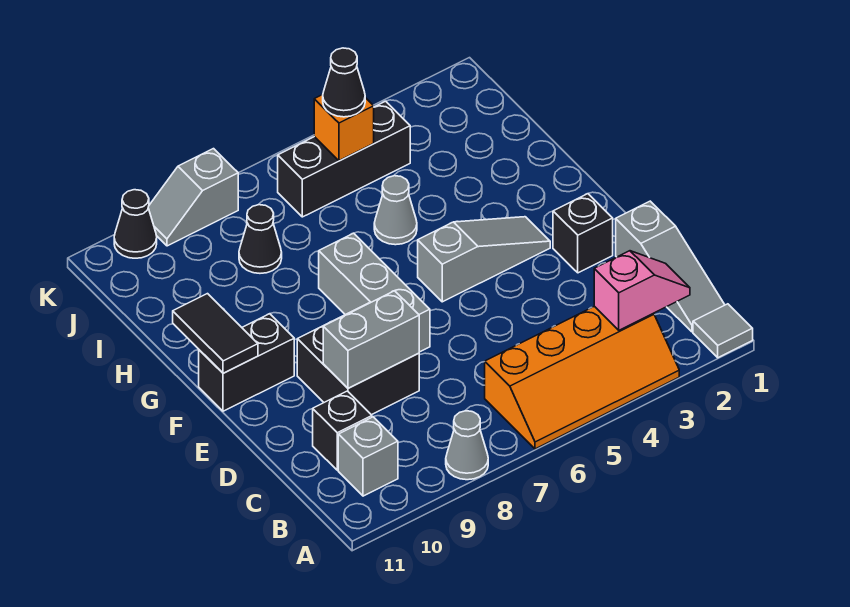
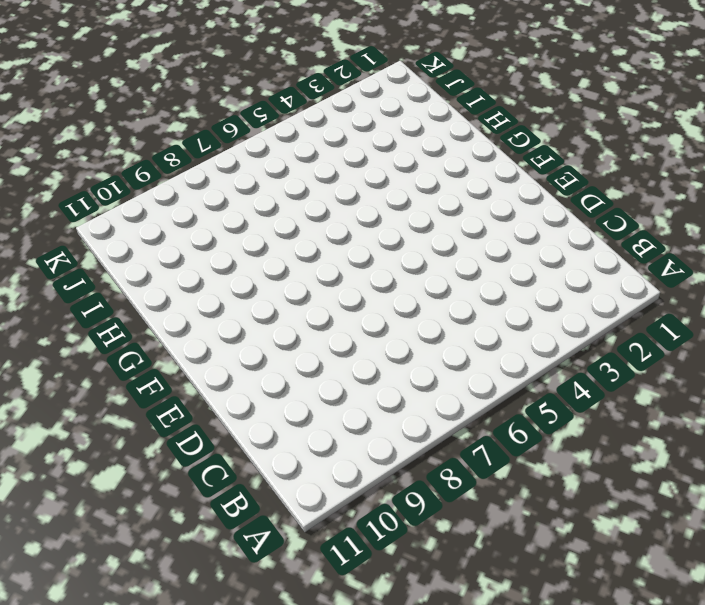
none -> grey tile A1 level 1
none -> orange slope A3:B6 level 1 top B
none -> grey cone A8 level 1

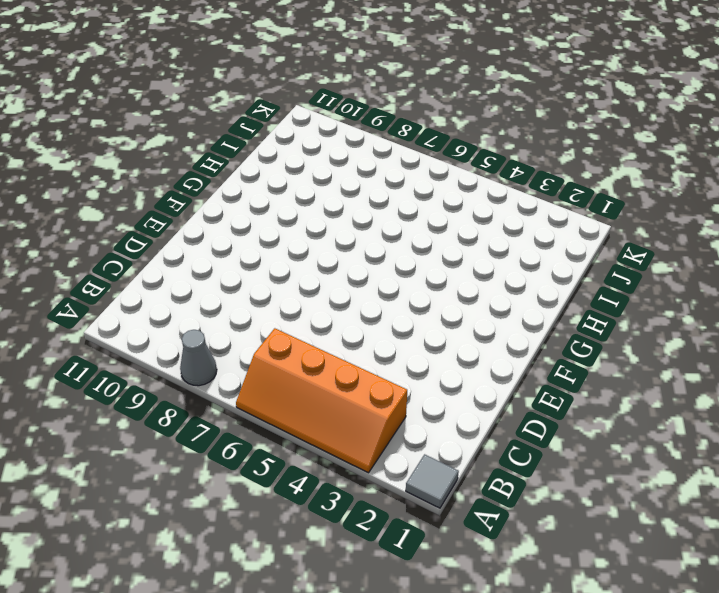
none -> grey slope B1:D1 level 1 top D
none -> grey brick B10 level 1
none -> black brick C10 level 1

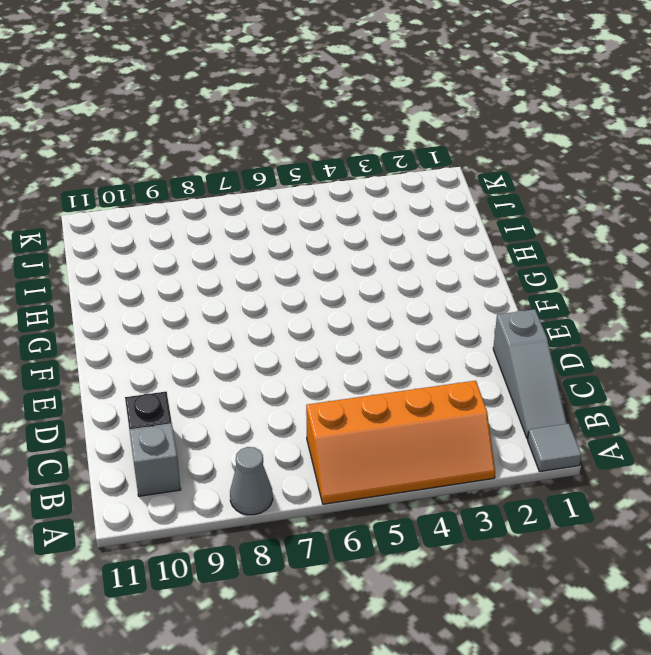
none -> black brick D8:E9 level 1
none -> black brick E2 level 1
none -> grey brick E7:G7 level 1

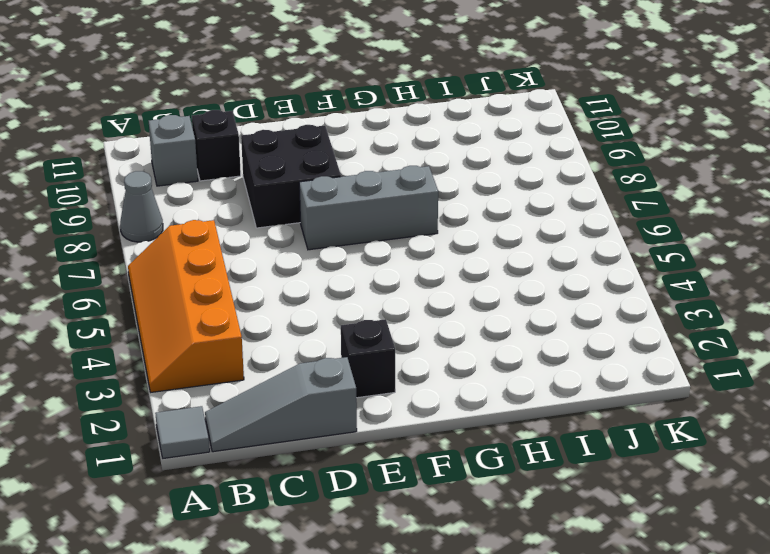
none -> grey slope F3:F5 level 1 top 5
none -> black brick F10:F11 level 1
none -> grey cone H5 level 1

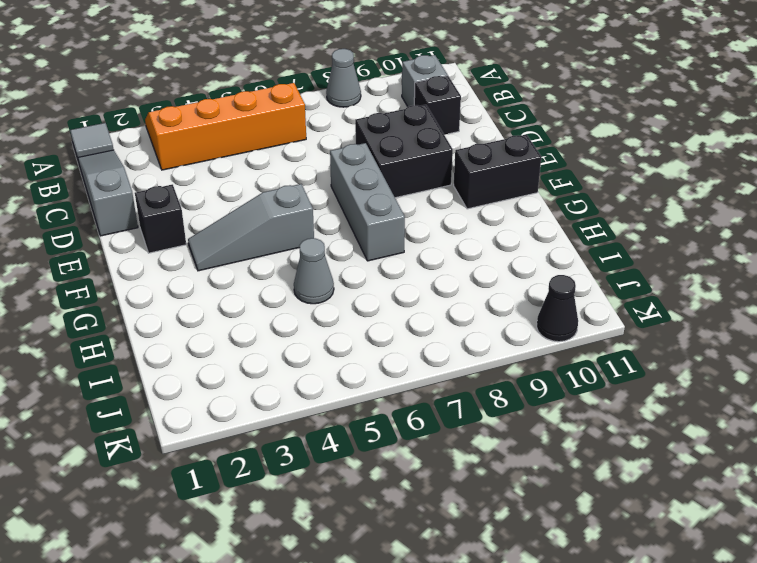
none -> black cone I8 level 1
none -> black brick J4:J6 level 1
none -> grey slope K8:K9 level 1 top 8

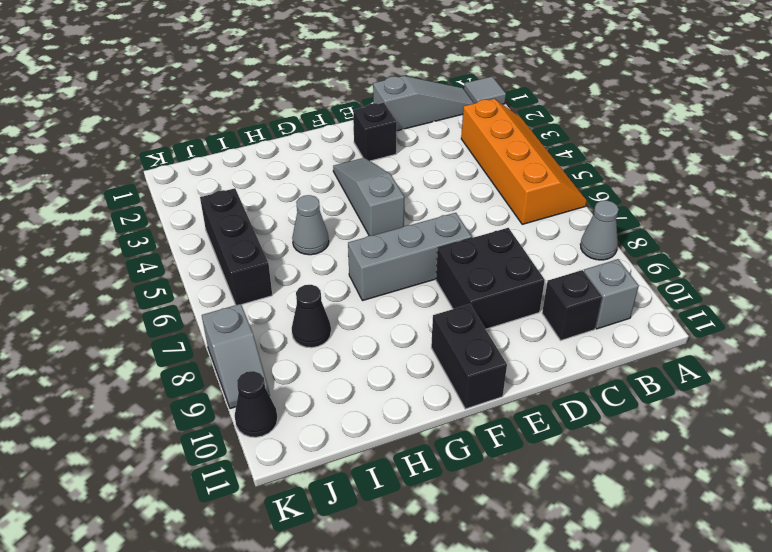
none -> pink slope B2:B3 level 2 top 3
none -> grey brick D8:D9 level 2
none -> black tile F11:G11 level 2

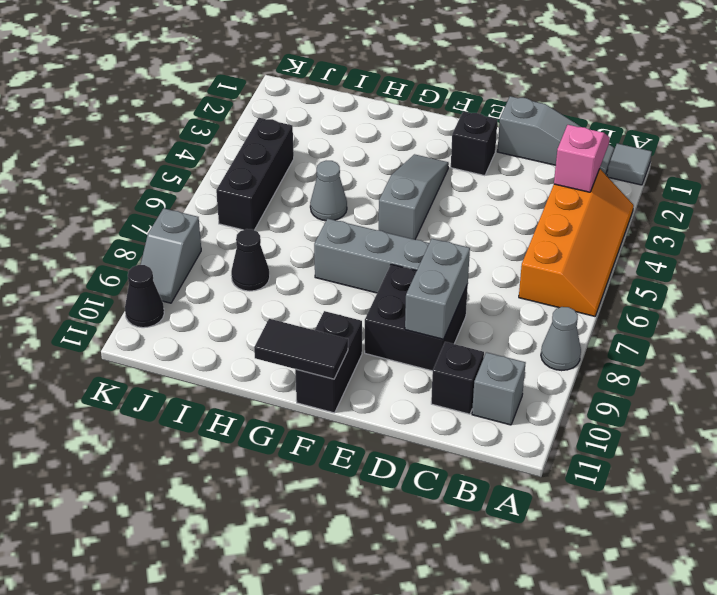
none -> orange brick J5 level 2
none -> black cone J5 level 3

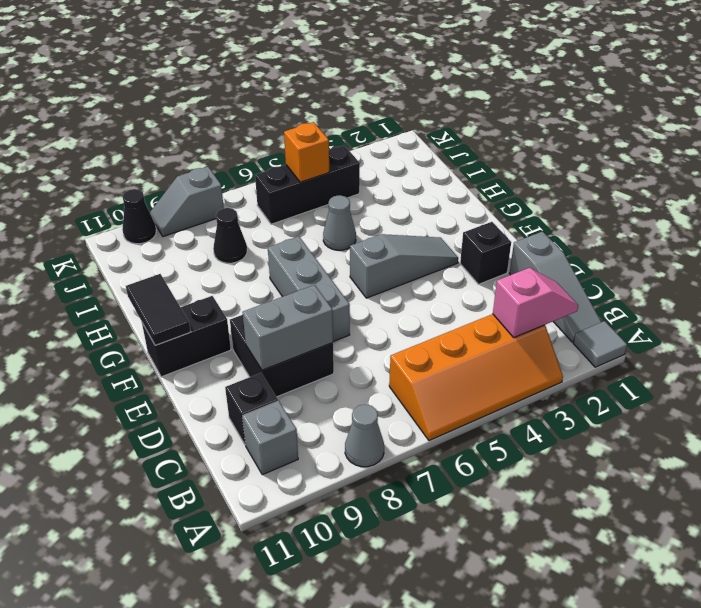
none -> black cone J5 level 3

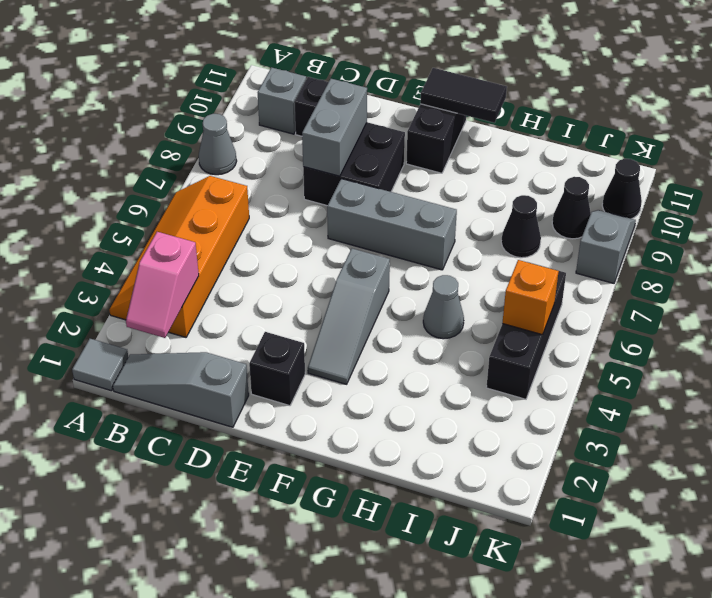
black cone J9 level 1 -> black cone J5 level 3

